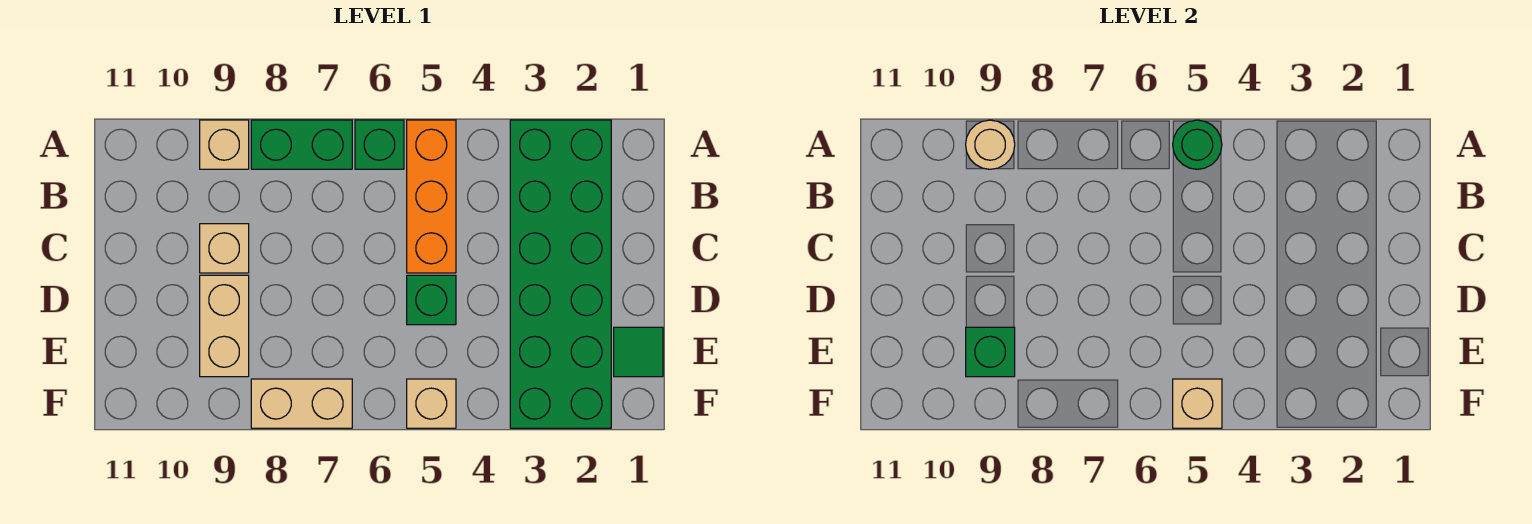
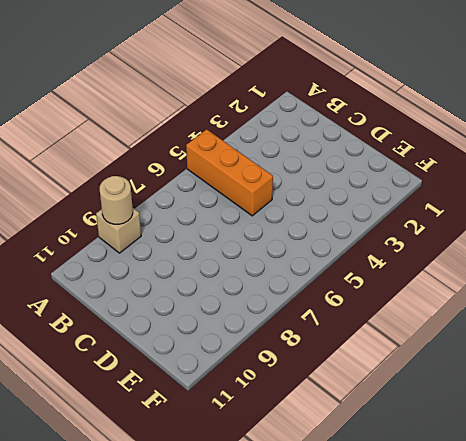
none -> green brick A2:F3 level 1
none -> green brick A6 level 1
none -> green brick A7:A8 level 1

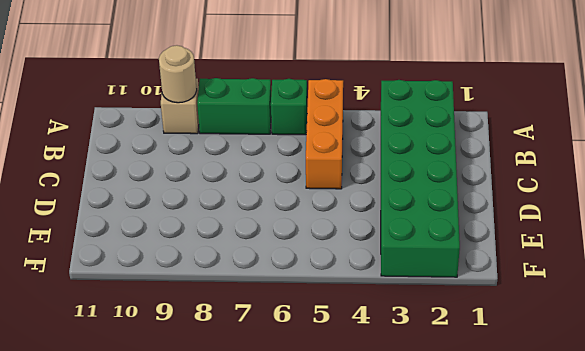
none -> tan brick C9 level 1
none -> green brick D5 level 1
none -> tan brick D9:E9 level 1

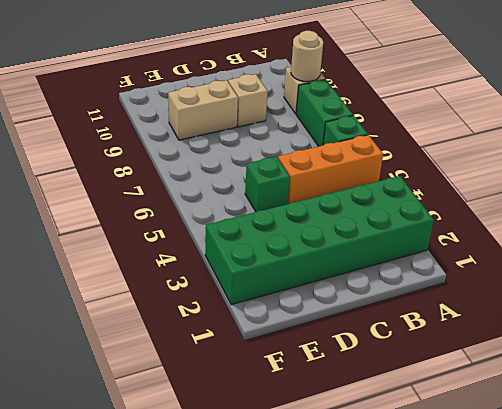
none -> green tile E1 level 1
none -> tan brick F5 level 1
none -> tan brick F7:F8 level 1

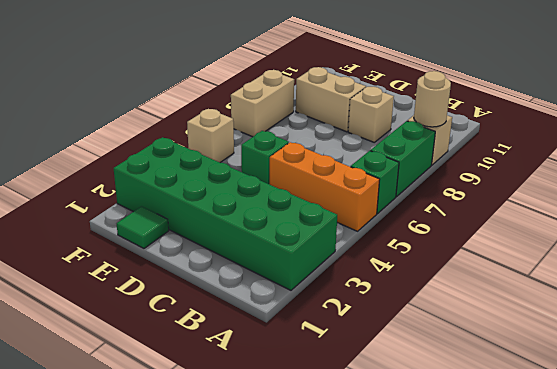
none -> green round brick A5 level 2
none -> green brick E9 level 2
none -> tan brick F5 level 2

